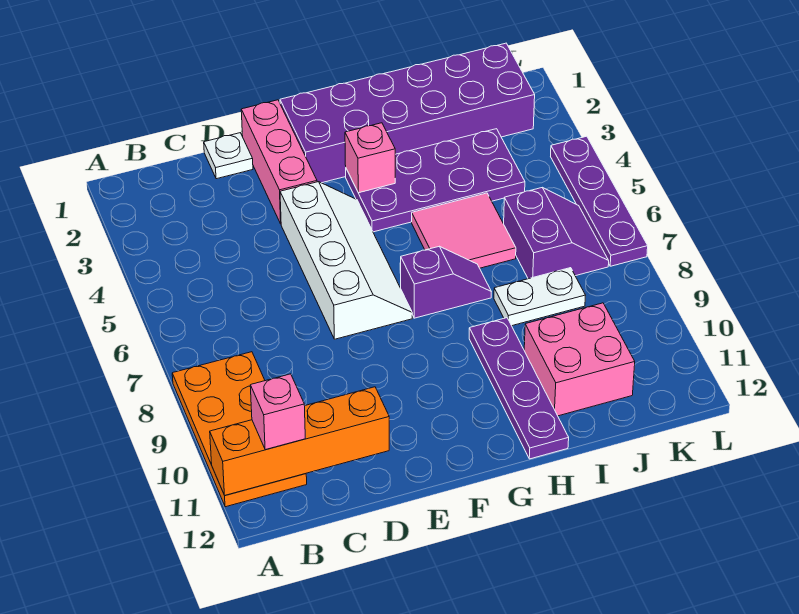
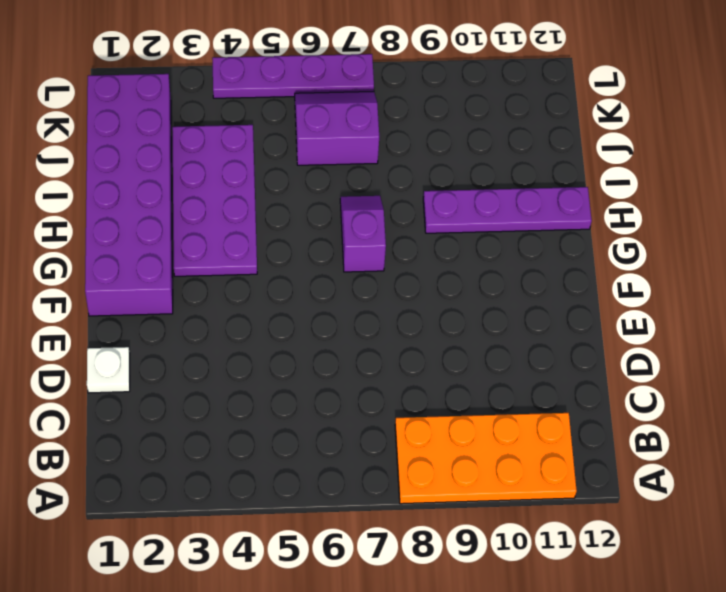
none -> pink brick E1:E3 level 1
none -> white slope E4:F7 level 1 top E
none -> pink tile H5:I6 level 1

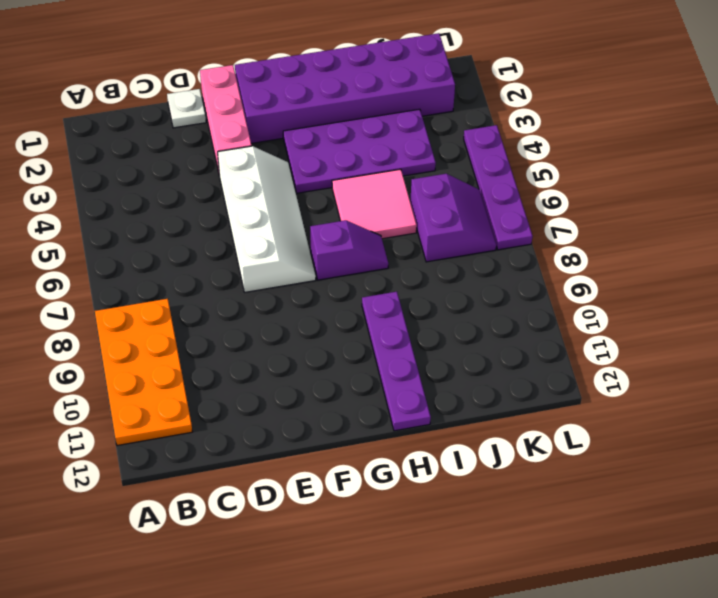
none -> white plate I8:J8 level 1
none -> pink brick I10:J11 level 1
none -> orange brick A11:D11 level 2

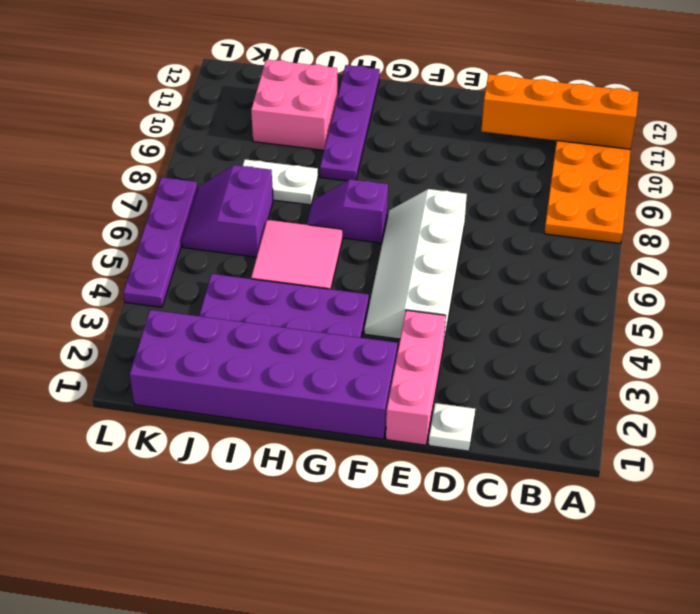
none -> pink brick G3 level 2
none -> pink brick B11 level 3

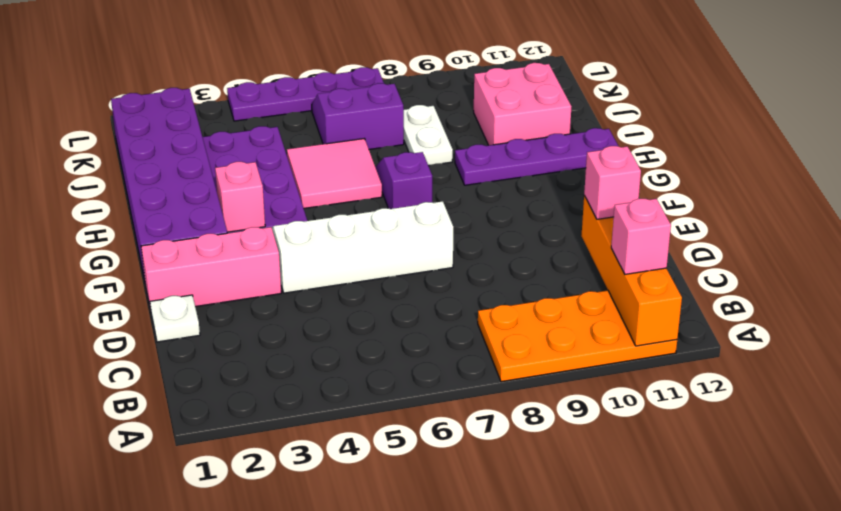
pink brick D11 level 3 -> none

